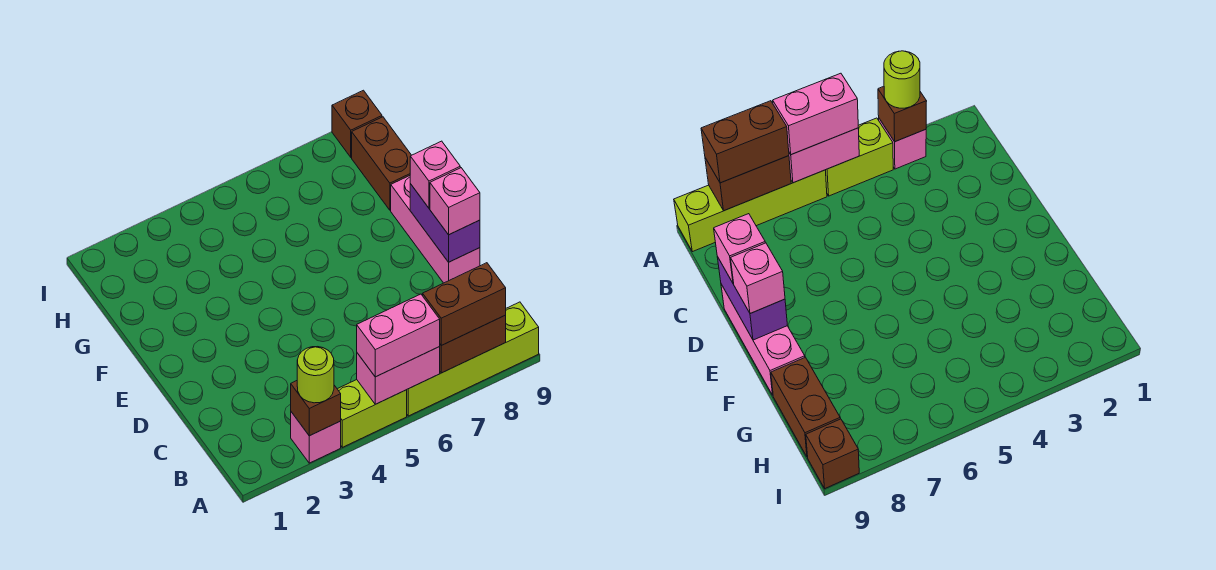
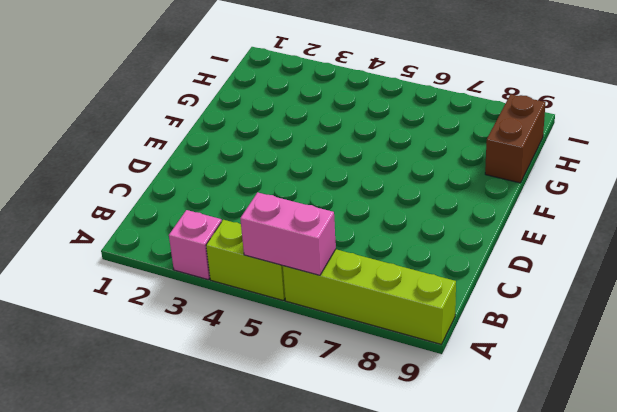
none -> pink brick D9:F9 level 1
none -> brown brick I9 level 1
none -> brown brick A3 level 2

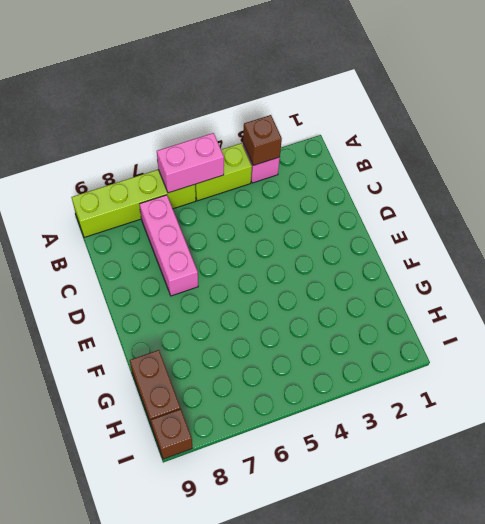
pink brick B7:D7 level 1 -> pink brick D9:F9 level 1
none -> brown brick A7:A8 level 2
none -> purple brick D9:E9 level 2
none -> lime round brick A3 level 3

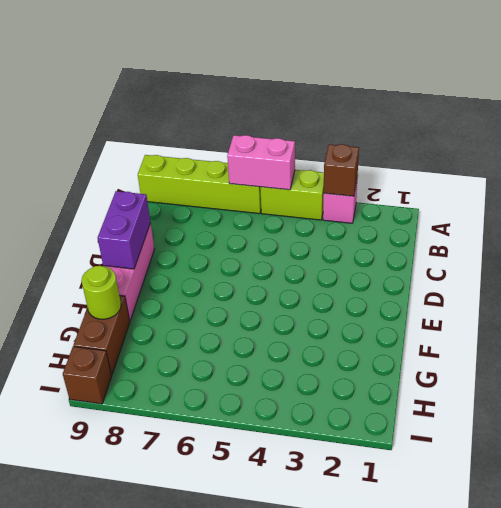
lime round brick G9 level 2 -> lime round brick A3 level 3
none -> brown brick A7:A8 level 2
none -> pink brick A5:A6 level 3
none -> brown brick A7:A8 level 3

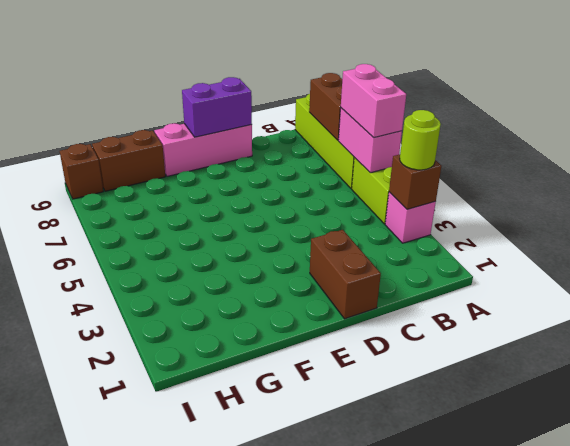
brown brick D1:D2 level 1 -> brown brick A7:A8 level 3
none -> pink brick D9 level 3
none -> pink brick E9 level 3

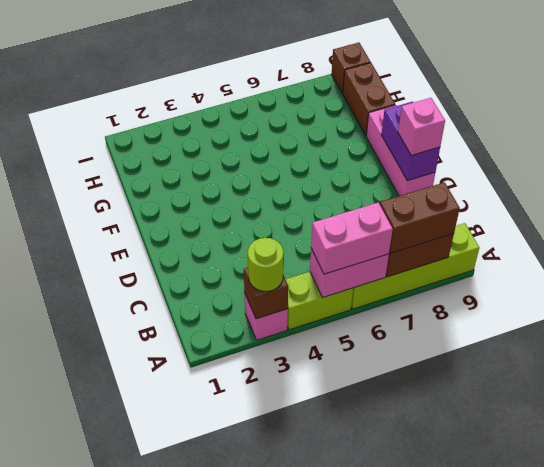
none -> pink brick E9 level 3

